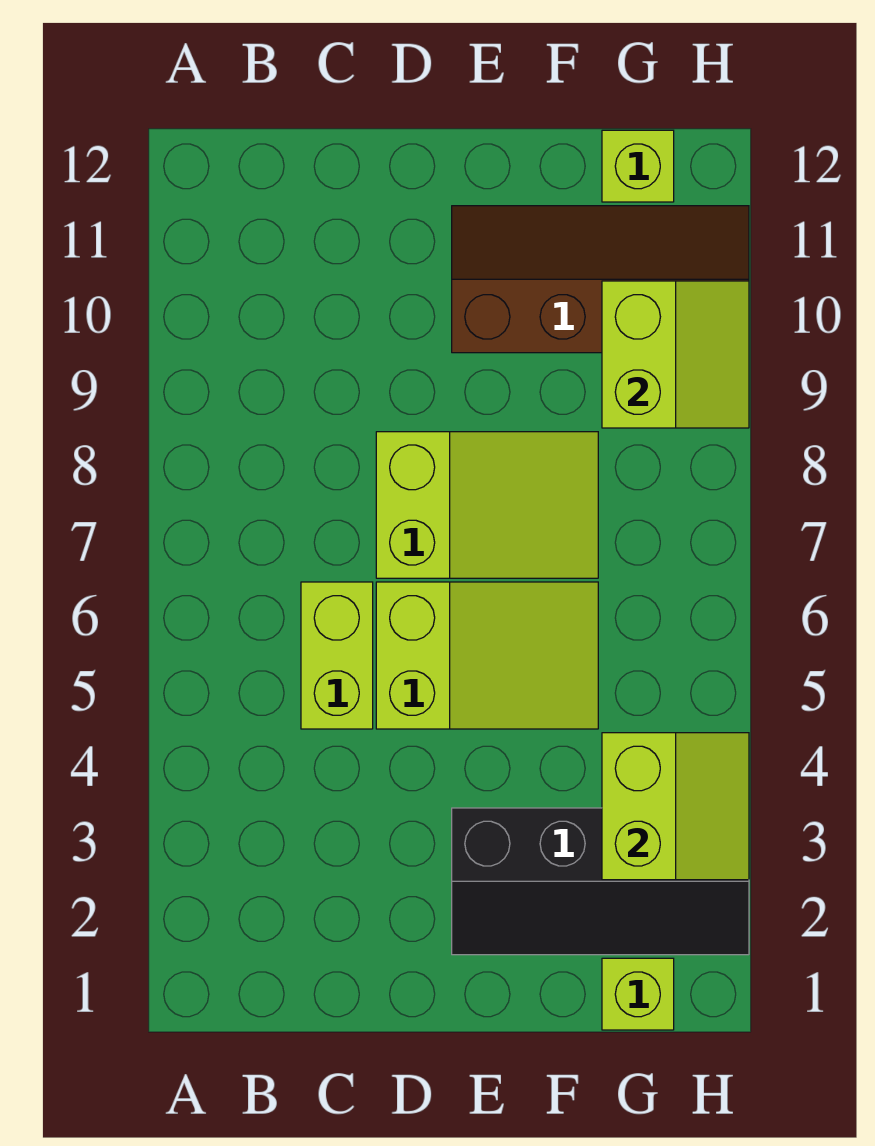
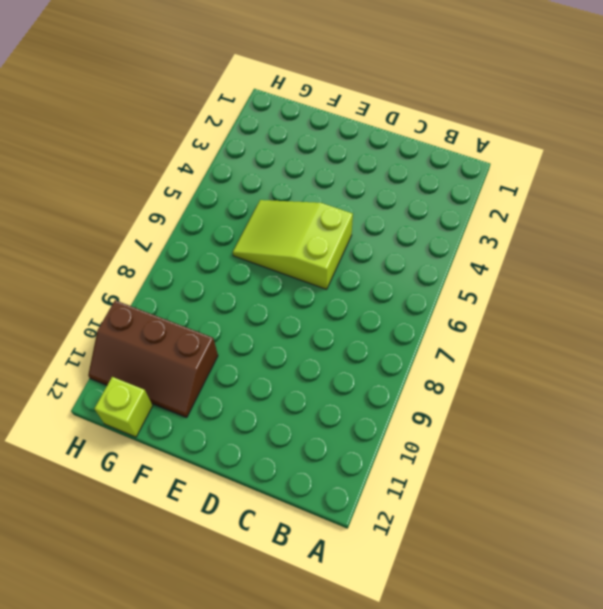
brown slope F10:H11 level 1 top 10 -> brown slope E10:H11 level 1 top 10
none -> lime brick C5:C6 level 1
none -> lime slope D7:F8 level 1 top D

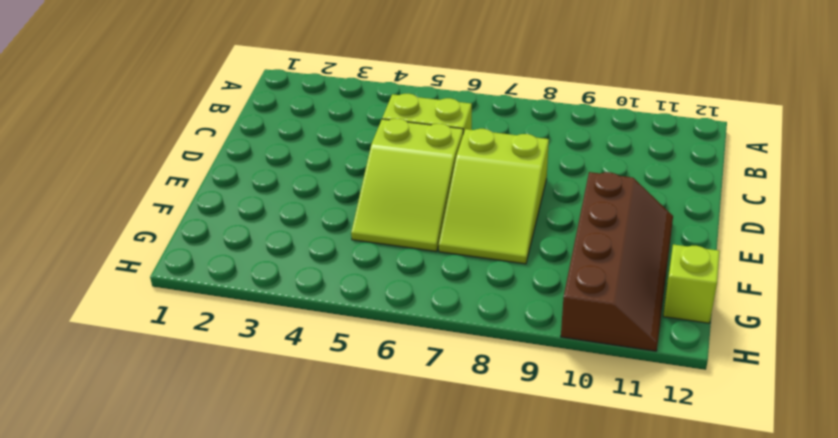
none -> black slope E2:H3 level 1 top 3
none -> lime brick G1 level 1

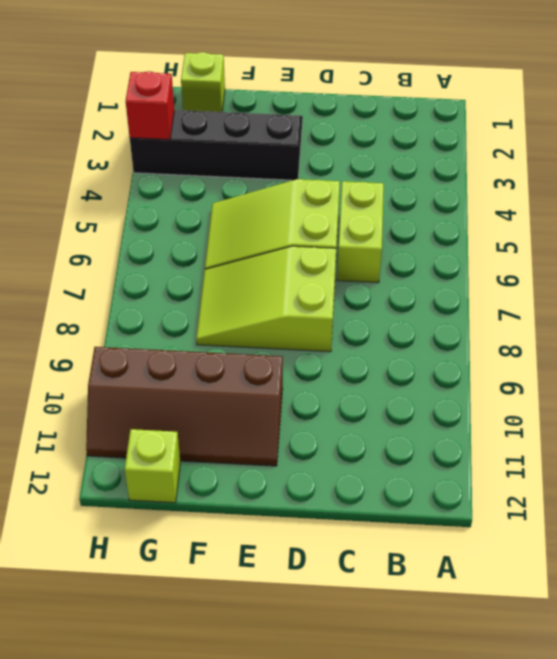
red brick H3 level 2 -> lime slope G3:H4 level 2 top G
none -> lime slope G9:H10 level 2 top G

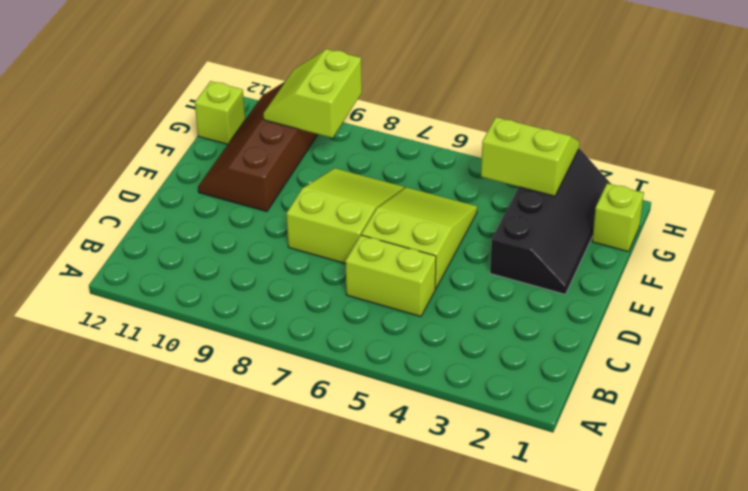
lime slope G9:H10 level 2 top 9 -> lime slope G9:H10 level 2 top G

